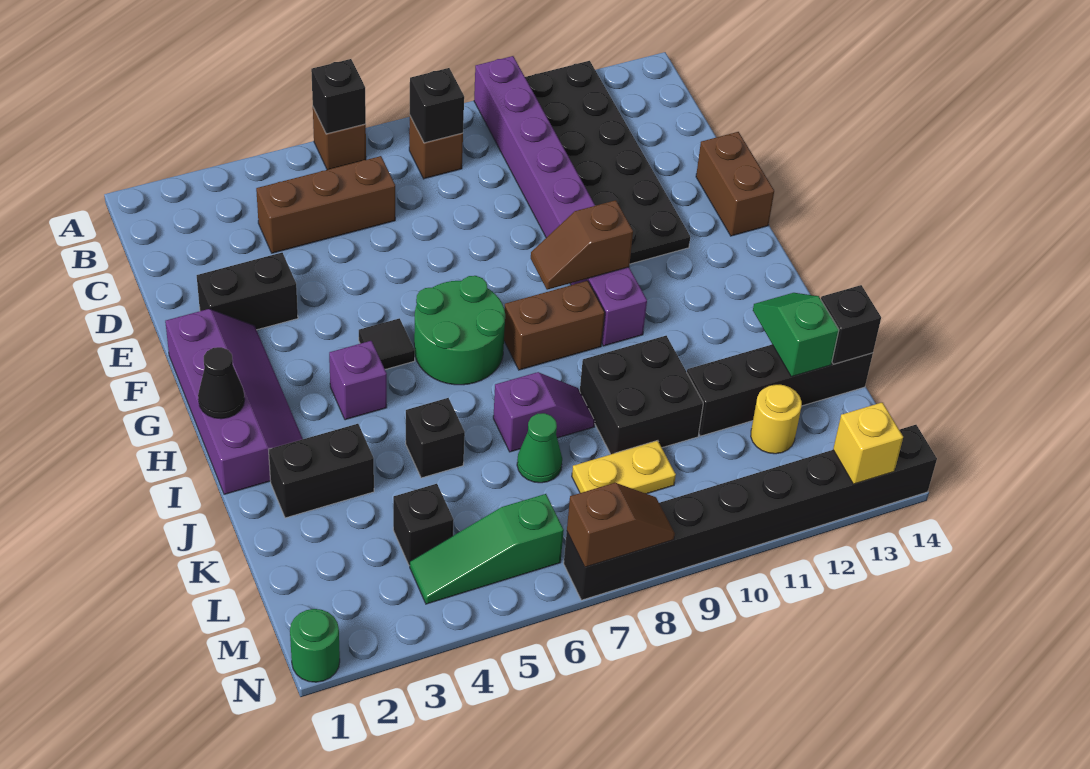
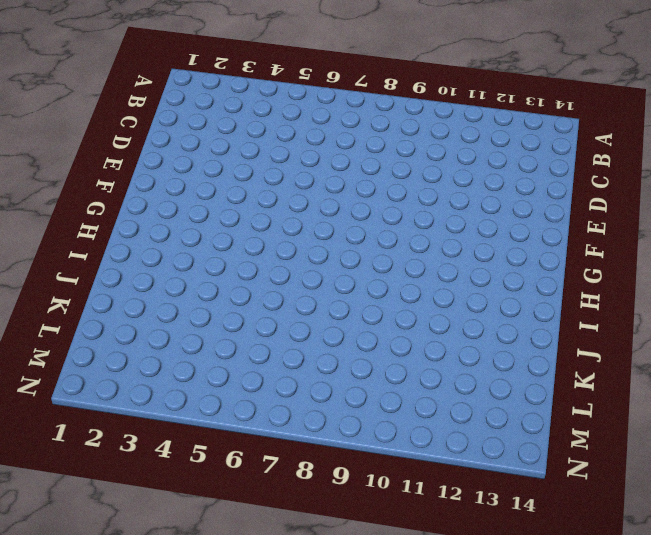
none -> brown brick A6 level 1
none -> purple brick A10:H10 level 1
none -> black plate A11:F12 level 1
none -> brown brick B8 level 1

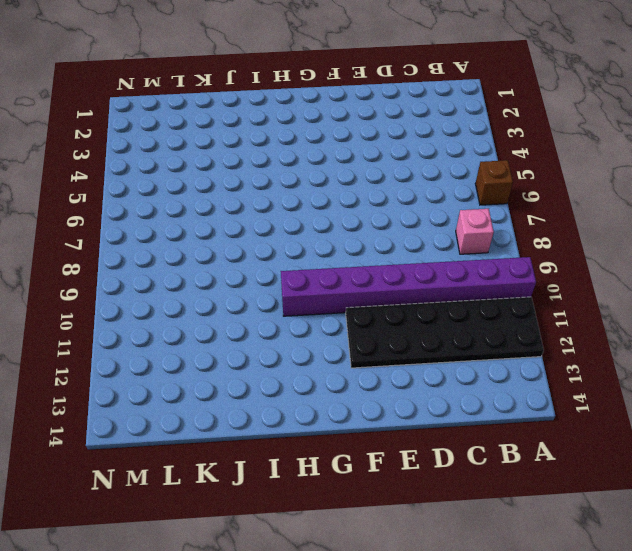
pink brick B8 level 1 -> brown brick B8 level 1
none -> brown brick C4:C6 level 1
none -> black brick E2:E3 level 1
none -> brown brick E14:F14 level 1
none -> purple slope F1:I2 level 1 top 1

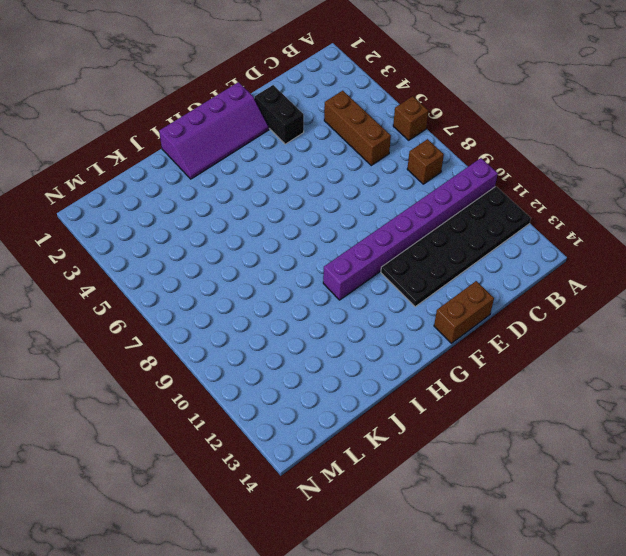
none -> black tile G5 level 1
none -> green round brick G6:H7 level 1
none -> purple brick H4 level 1
none -> brown brick H8:H9 level 1

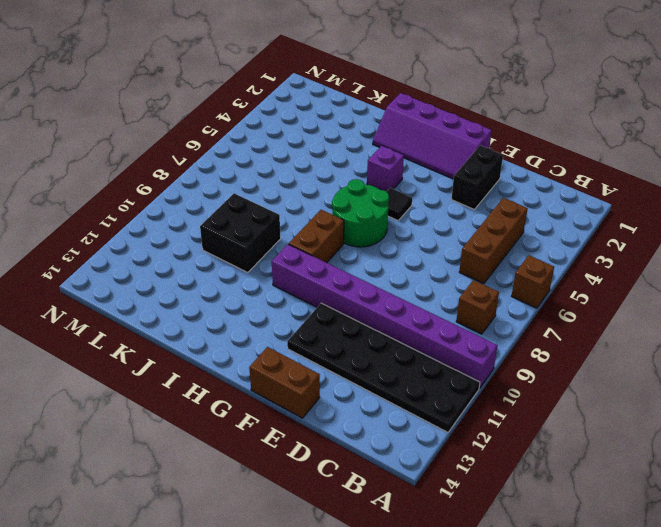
none -> black brick J2:J3 level 1
none -> black brick J5 level 1
none -> purple slope J7:J8 level 1 top 7
none -> green cone K7 level 1

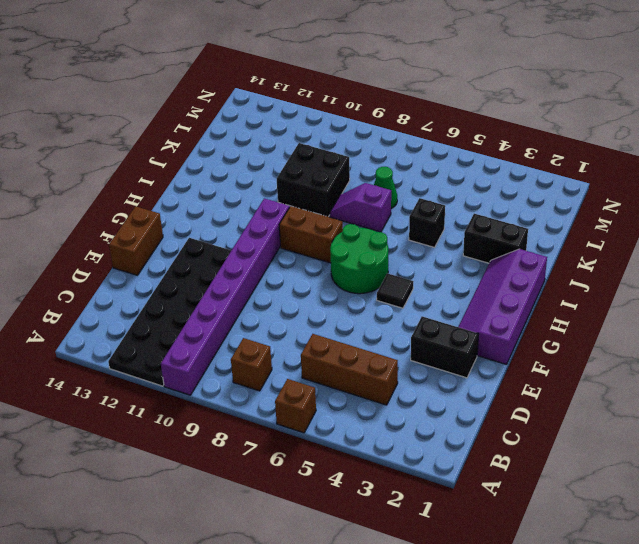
none -> purple brick H4 level 1
none -> black brick K11:K14 level 1
none -> black brick L4 level 1
none -> yellow plate L8:L9 level 1

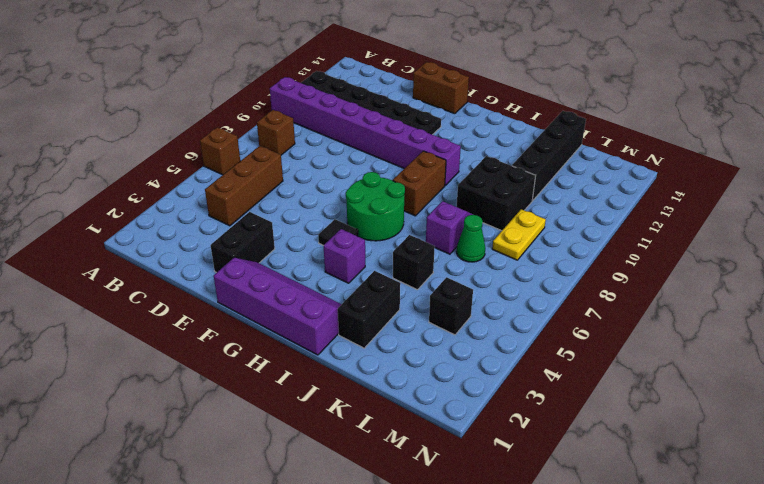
none -> yellow round brick L12 level 1
none -> green slope M4:M6 level 1 top 6
none -> green round brick N1 level 1
none -> black brick N7:N14 level 1

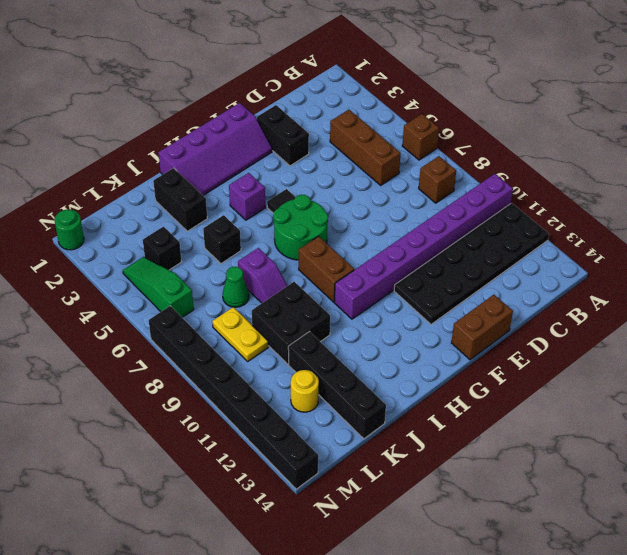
none -> black brick A6 level 2
none -> black brick B8 level 2
none -> brown slope G9:G10 level 2 top 10
none -> black cone H1 level 2

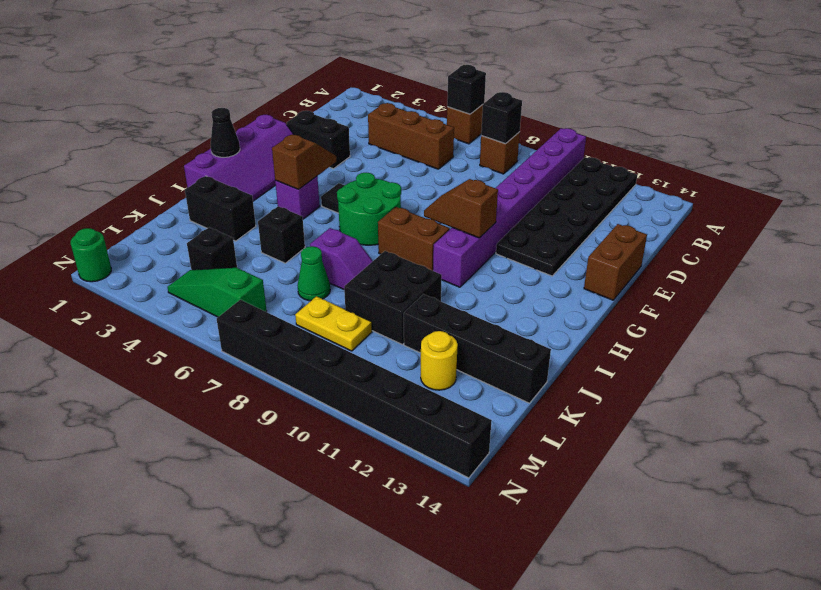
brown slope G4:H4 level 2 top H -> brown slope N7:N8 level 2 top 7
none -> green slope J13:K13 level 2 top K
none -> black brick K14 level 2
none -> yellow brick N13 level 2

